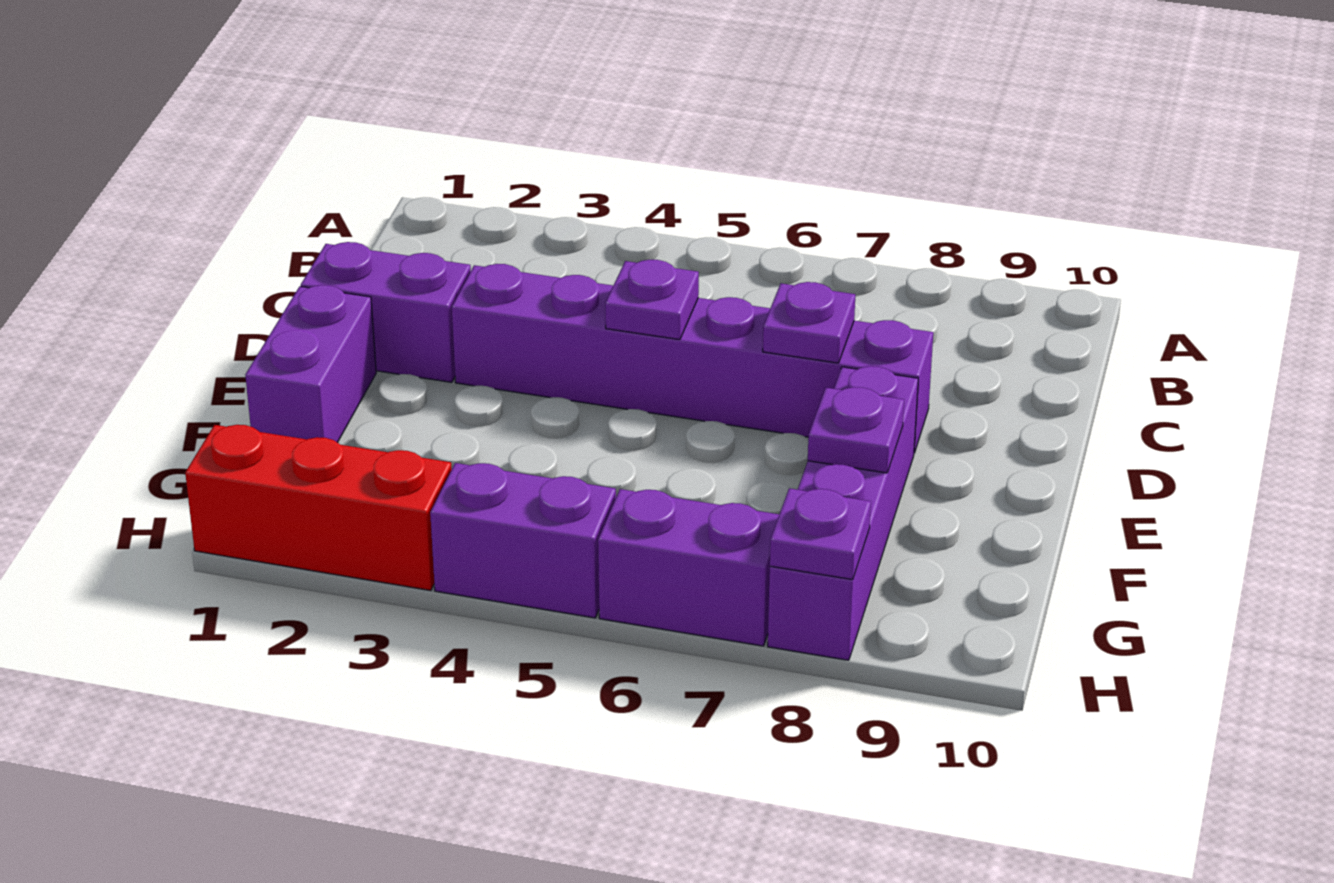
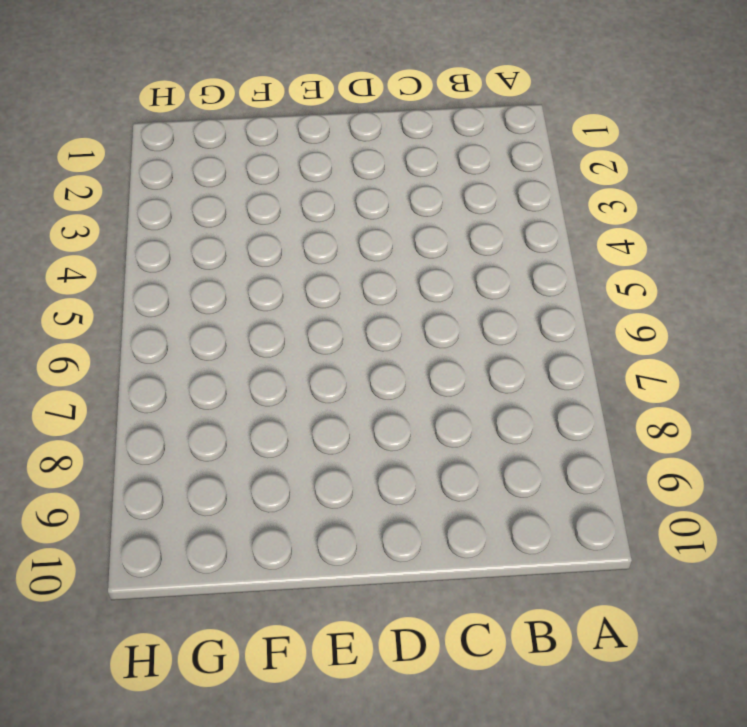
none -> purple brick D1:D2 level 1
none -> purple brick D3:D8 level 1

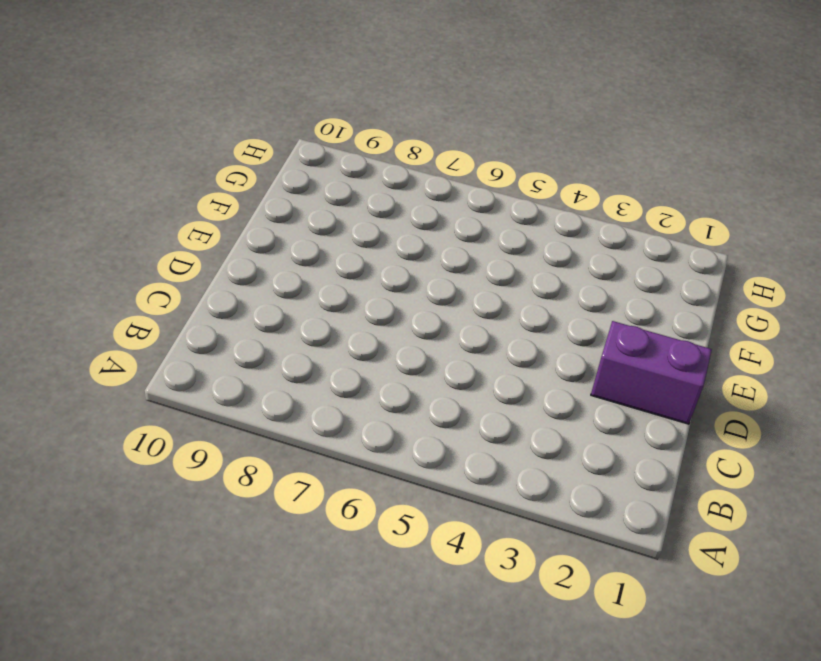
none -> purple brick D3:D8 level 1
none -> purple brick E1:F1 level 1

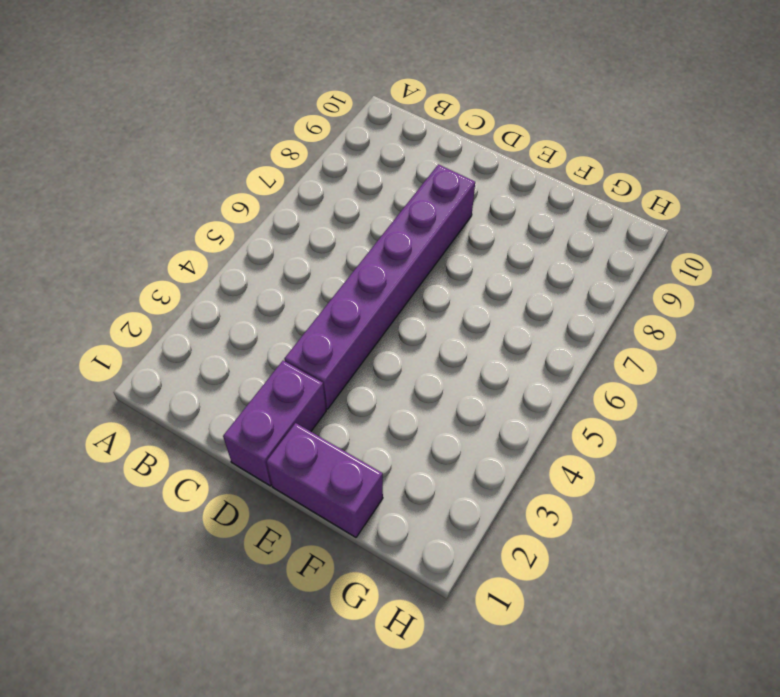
none -> purple brick E8:H8 level 1
none -> red brick H1:H3 level 1

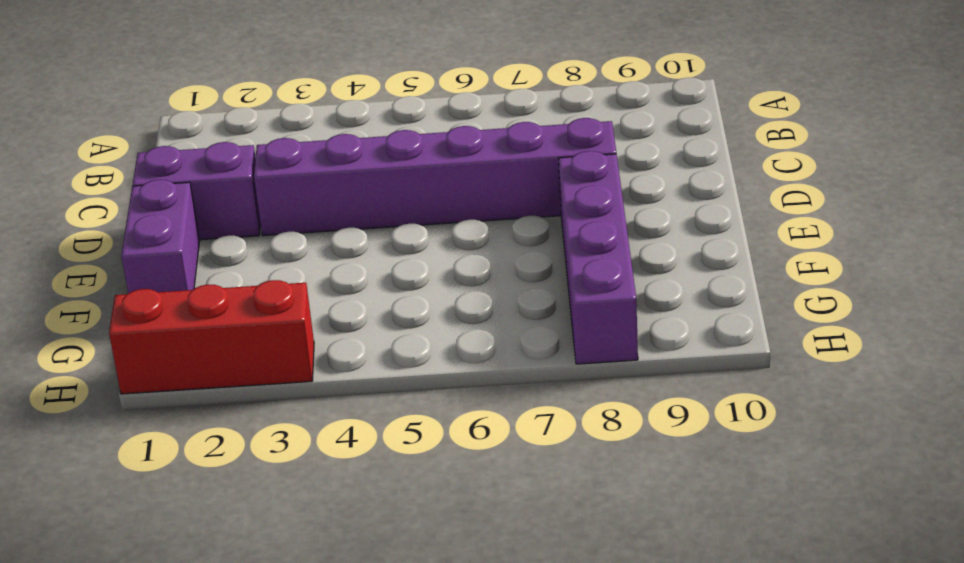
none -> purple brick H4:H5 level 1
none -> purple brick H6:H7 level 1

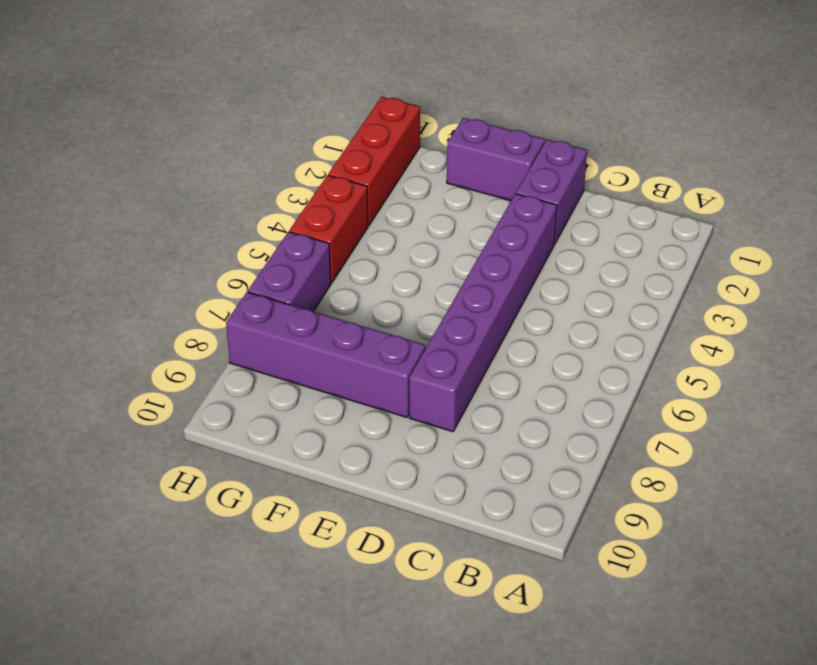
red brick H4:H5 level 1 -> purple brick H4:H5 level 1
none -> purple plate D5 level 2
none -> purple plate D7 level 2

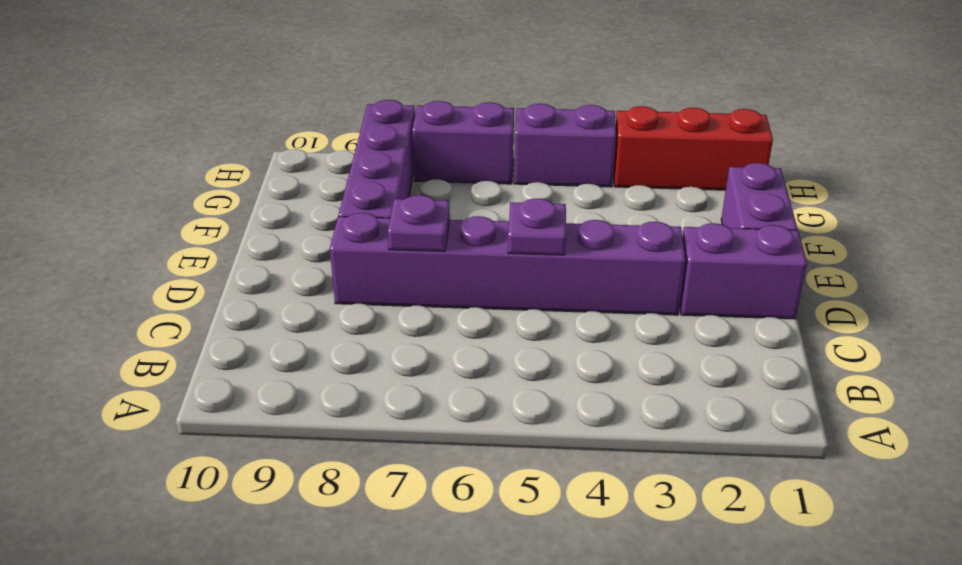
none -> purple plate F8 level 2
none -> purple plate H8 level 2

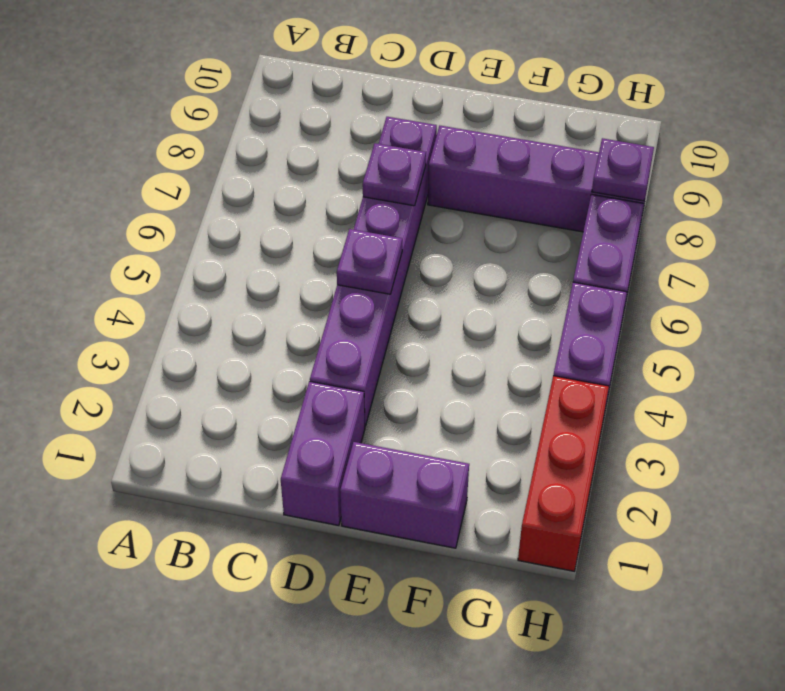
none -> purple plate F8 level 2

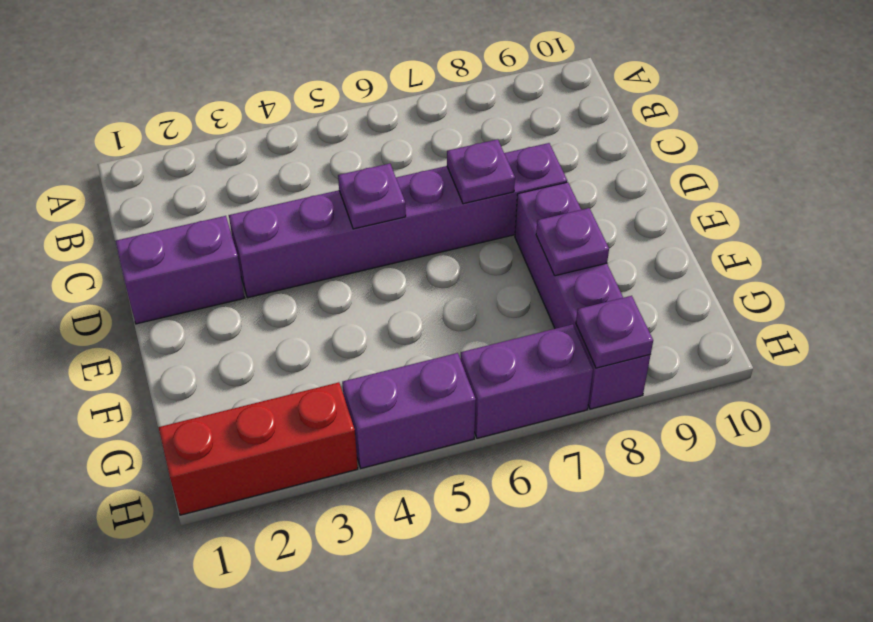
none -> purple brick E1:F1 level 1

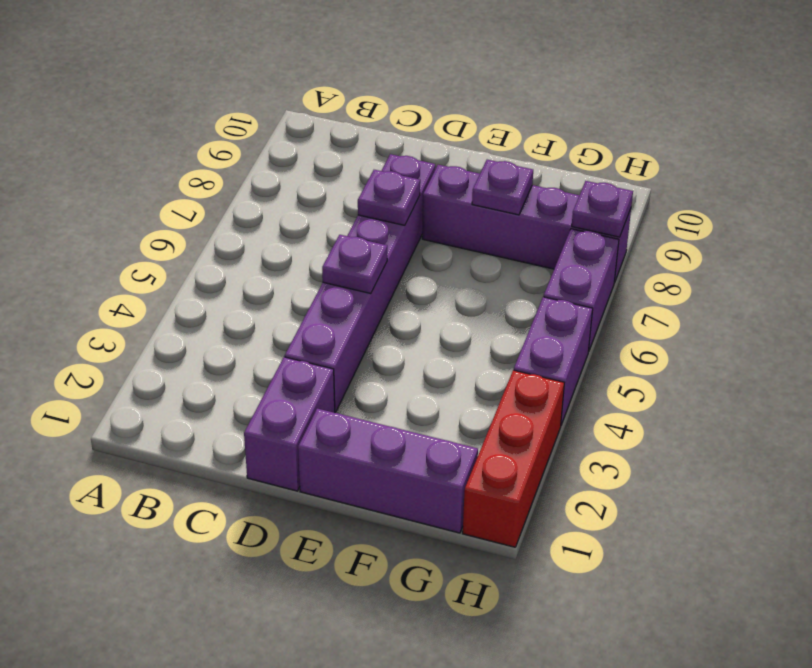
purple brick E1:G1 level 1 -> purple brick E1:F1 level 1

